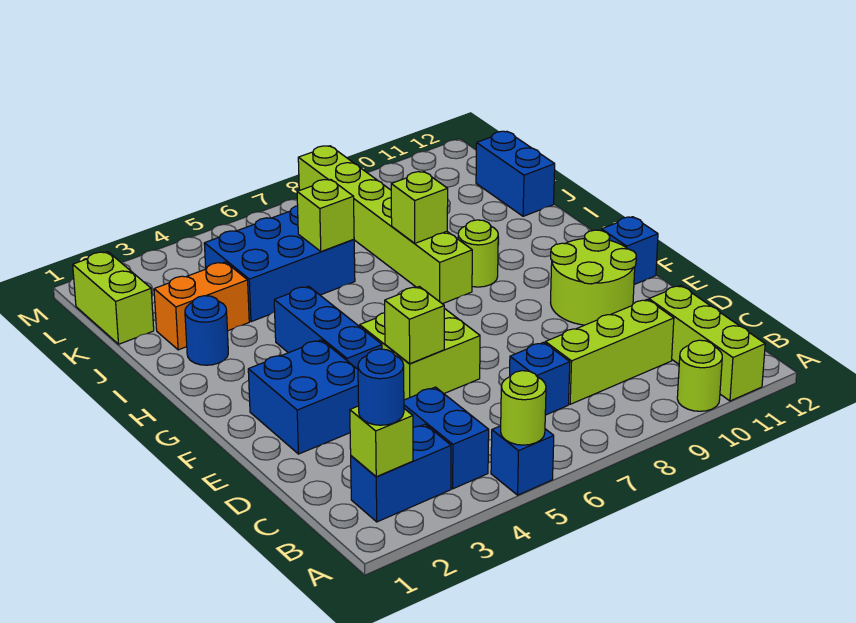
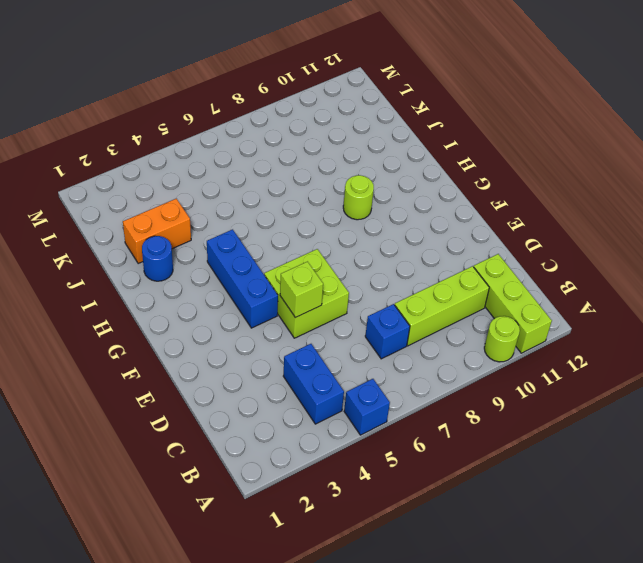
none -> blue brick B2:B3 level 1
none -> blue brick E2:F3 level 1
none -> lime round brick E10:F11 level 1

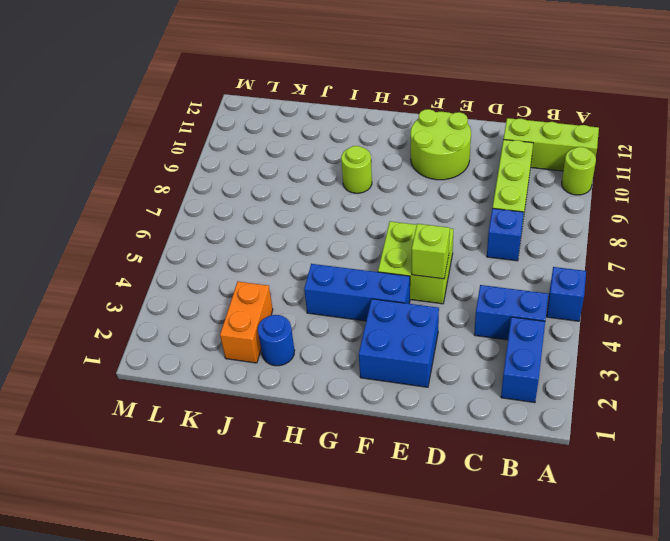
none -> blue brick F12 level 1
none -> lime brick H8:M8 level 1
none -> blue brick J4:K6 level 1

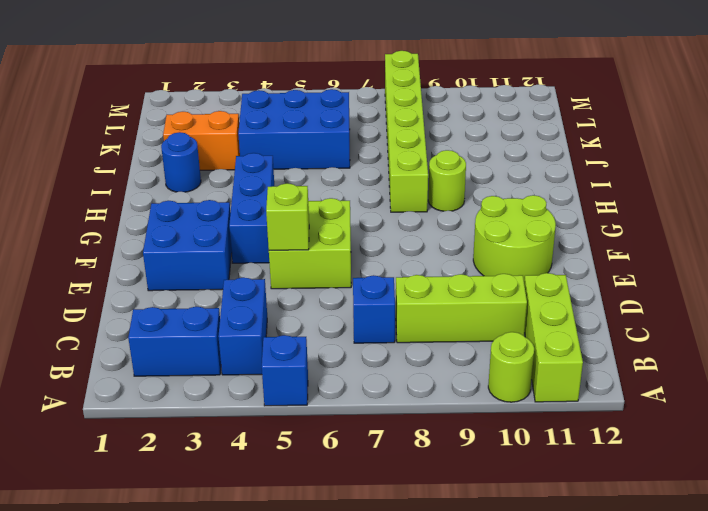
none -> blue brick F12 level 1
none -> blue brick J12:K12 level 1
none -> lime brick K1:L1 level 1

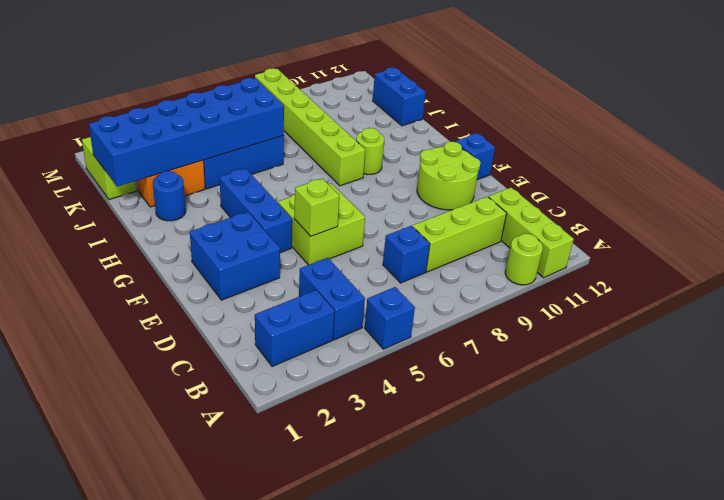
blue brick J1:K6 level 2 -> lime brick J6 level 2
none -> lime round brick A5 level 2
none -> lime brick B2 level 2
none -> lime brick I8 level 2

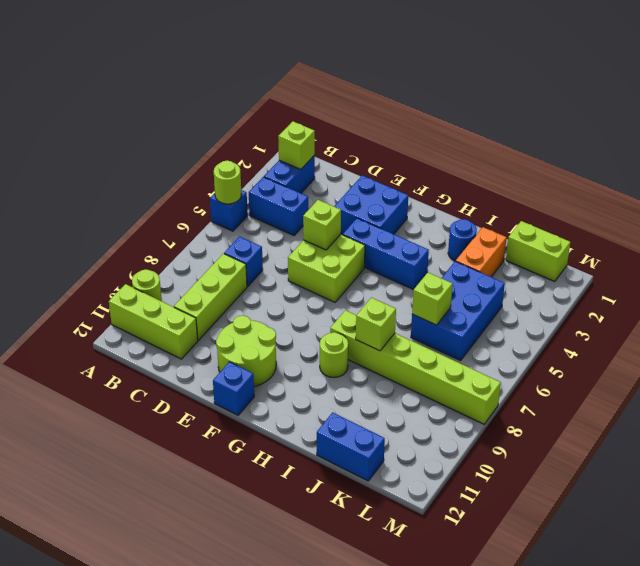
none -> blue round brick B2 level 3

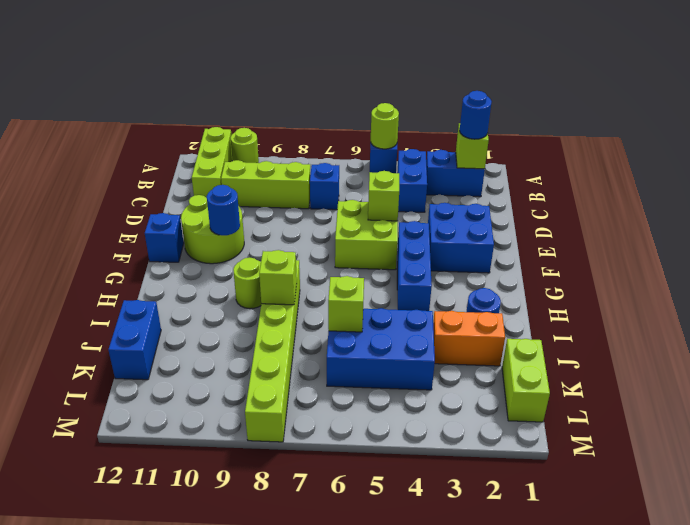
blue round brick F10 level 2 -> none

